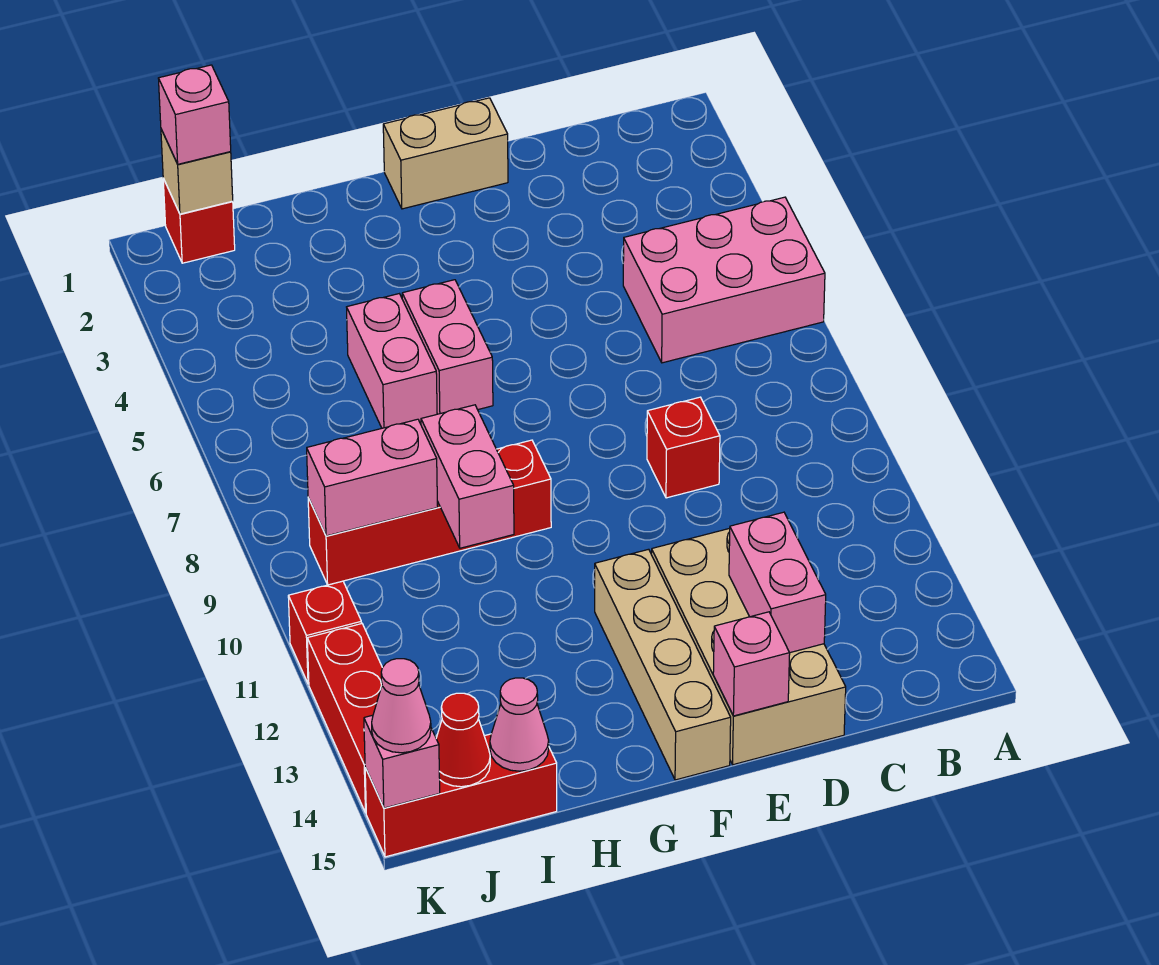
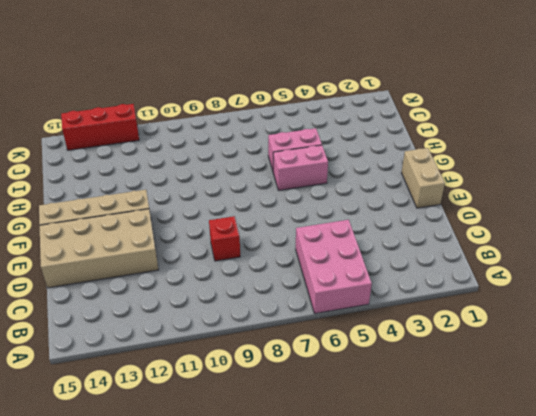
none -> red brick G9:J9 level 1
none -> red brick I15:K15 level 1
none -> red brick J1 level 1

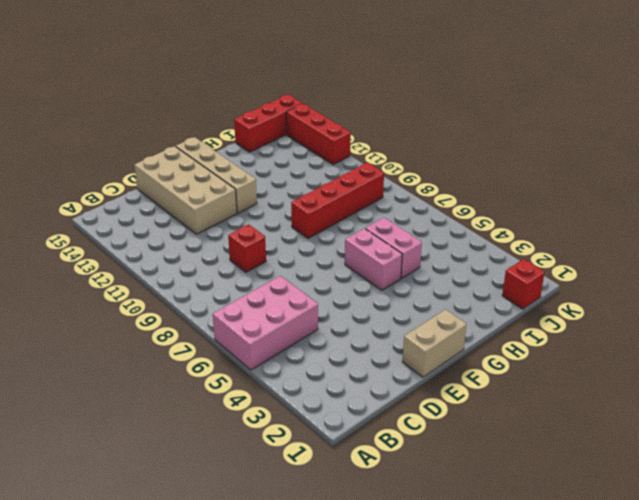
none -> red brick K11 level 1
none -> pink brick D13:D14 level 2
none -> pink brick E15 level 2

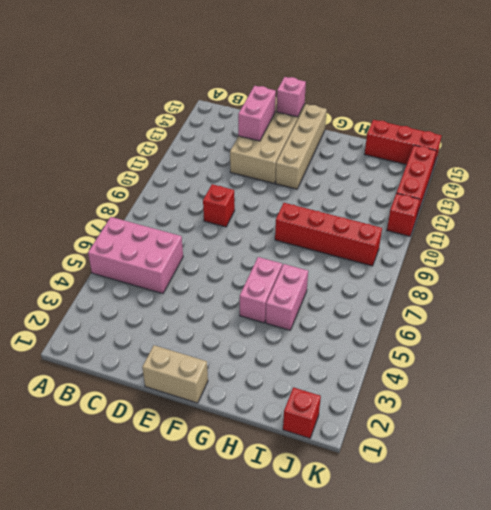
none -> pink brick H9:H10 level 2
none -> pink brick I9:J9 level 2
none -> pink cone I15 level 2

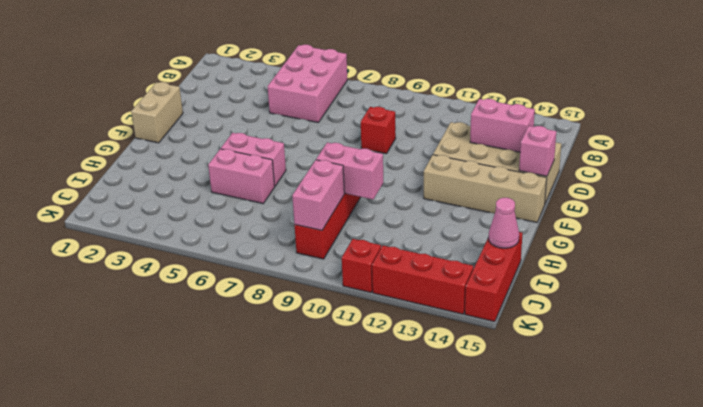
none -> red brick J1 level 1
none -> tan brick J1 level 2
none -> red cone J15 level 2

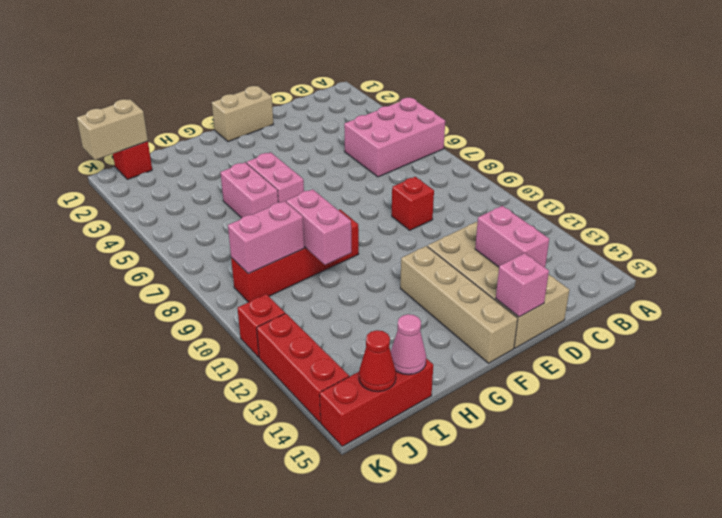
tan brick J1:K1 level 2 -> tan brick J1 level 2
none -> pink brick K15 level 2
none -> pink brick J1 level 3
none -> pink cone K15 level 3

